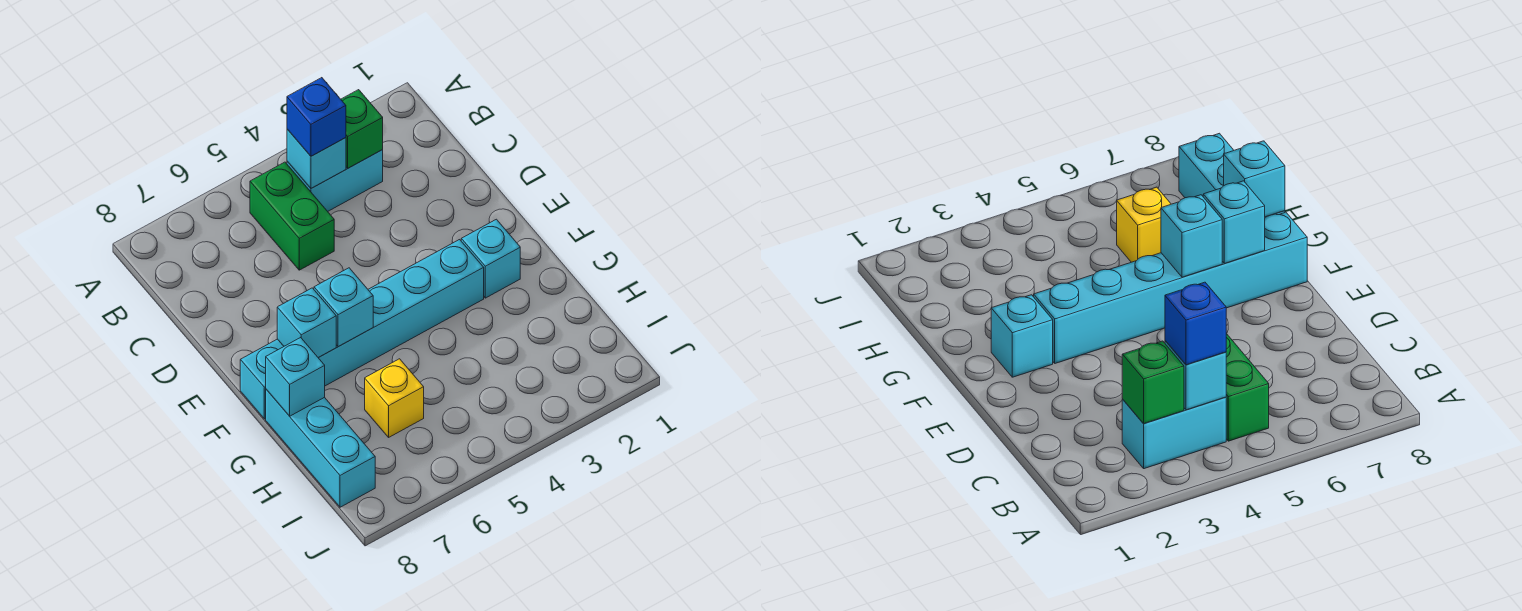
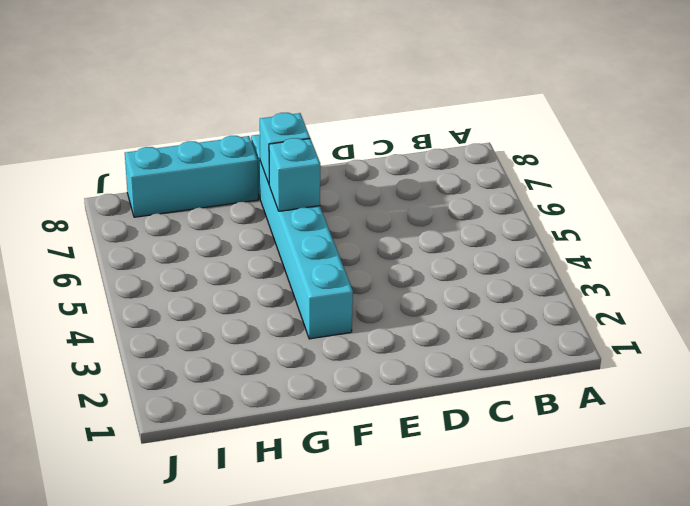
none -> cyan brick B3:B4 level 1
none -> green brick B5:C5 level 1
none -> cyan brick F2 level 1

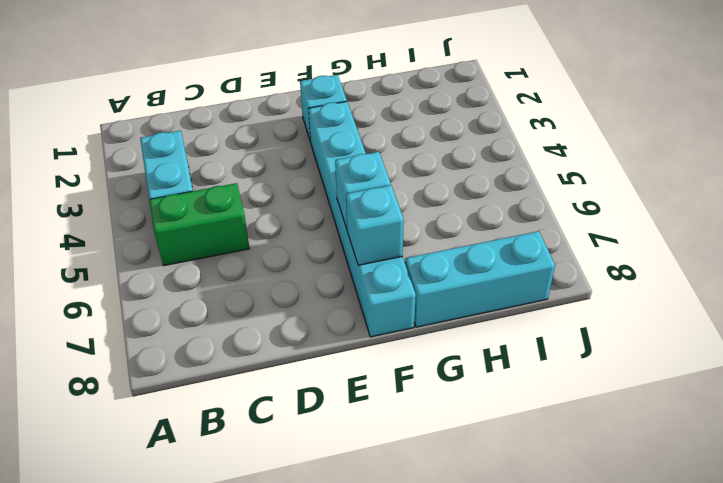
none -> yellow brick H6 level 1
none -> green brick B3 level 2
none -> cyan brick B4 level 2

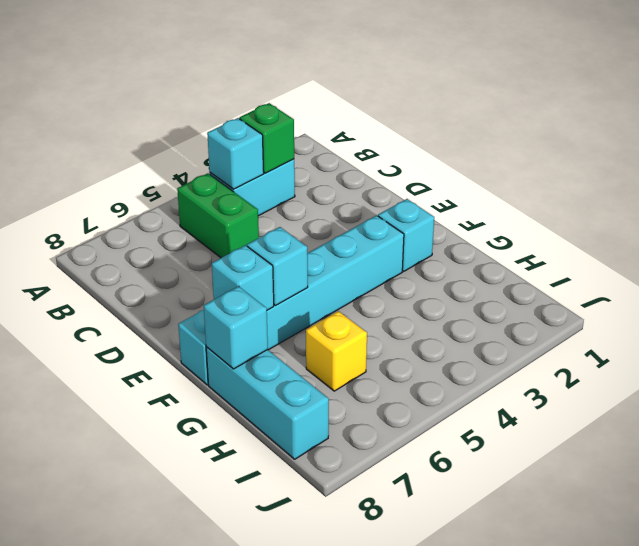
none -> blue brick B4 level 3

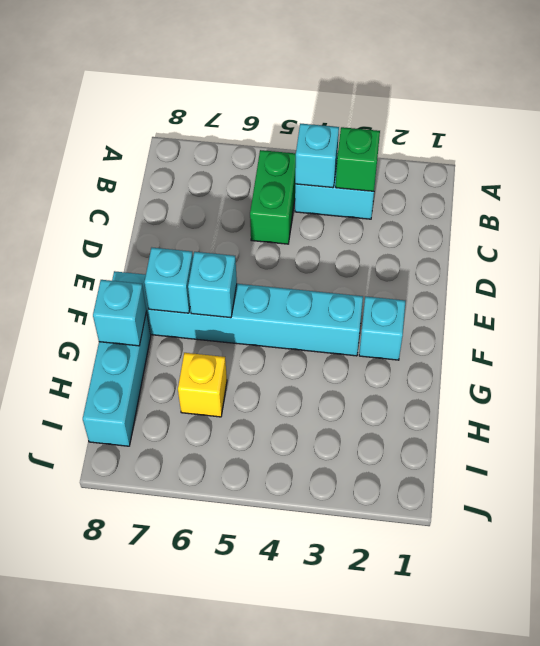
none -> blue brick B4 level 3

